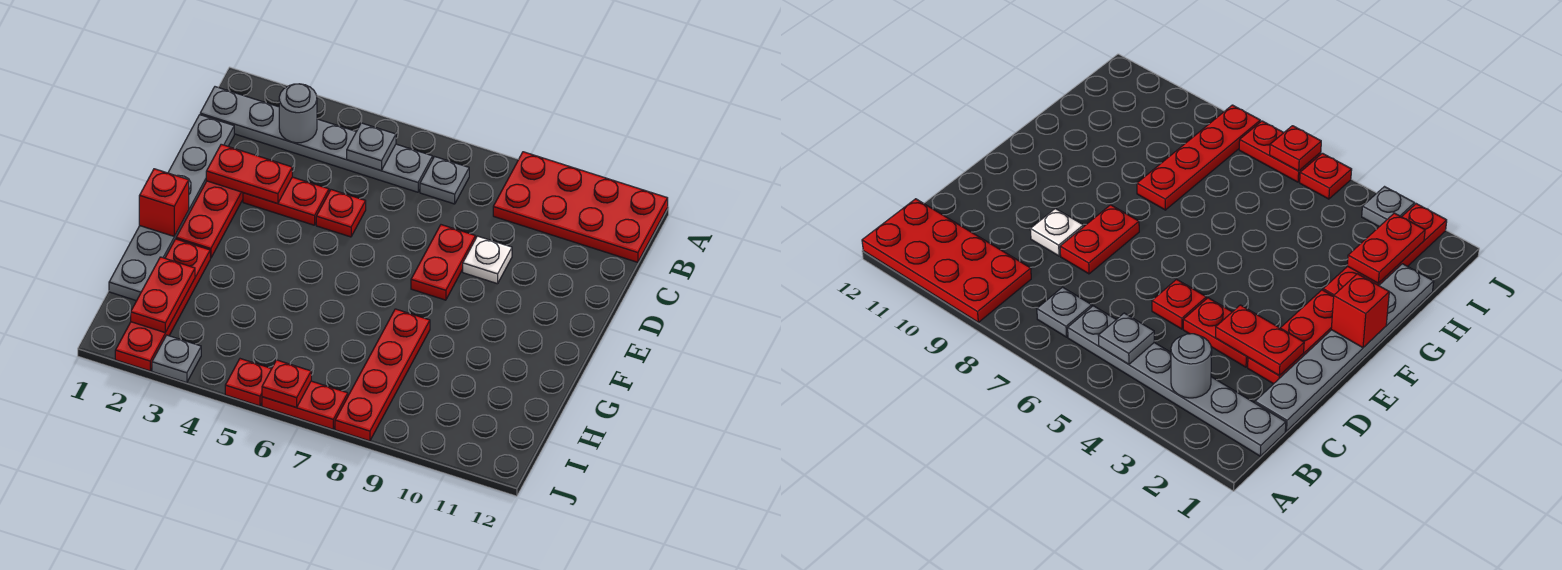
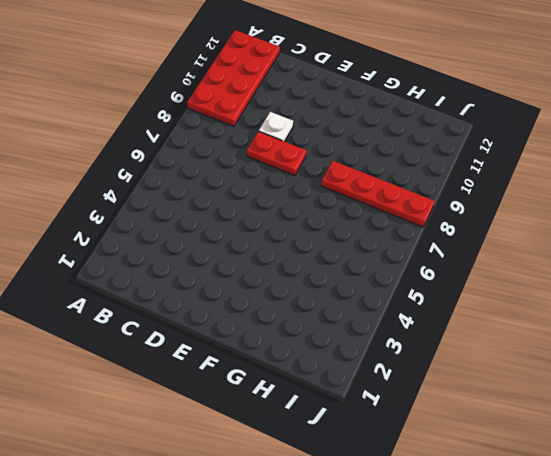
none -> grey plate B1:B6 level 1
none -> grey plate B7 level 1
none -> grey plate C1:H1 level 1

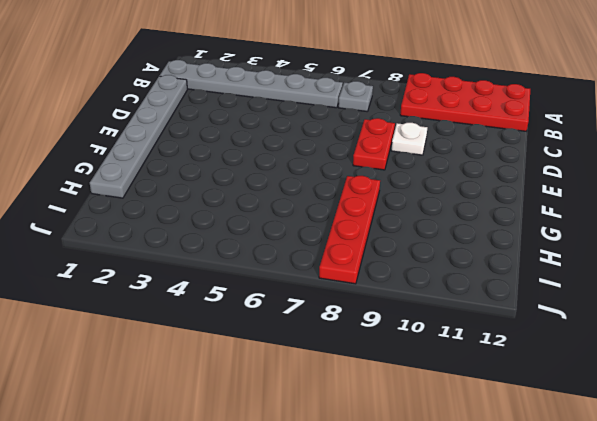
none -> red plate D2:F2 level 1
none -> red plate D3:D4 level 1
none -> red plate D5 level 1

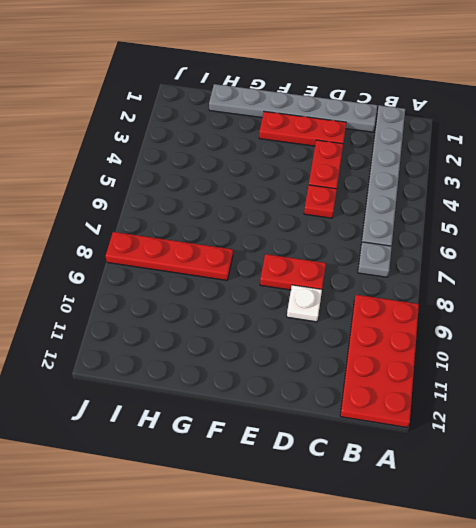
none -> red plate G2:J2 level 1
none -> grey plate J3 level 1
none -> red plate J5 level 1

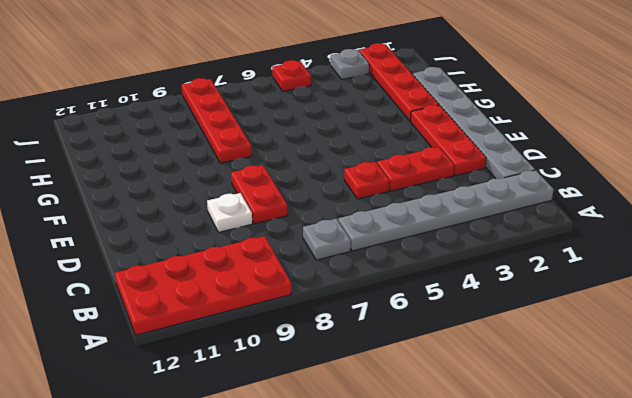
none -> red plate J6:J7 level 1
none -> grey round brick B3 level 2
none -> grey plate B5 level 2

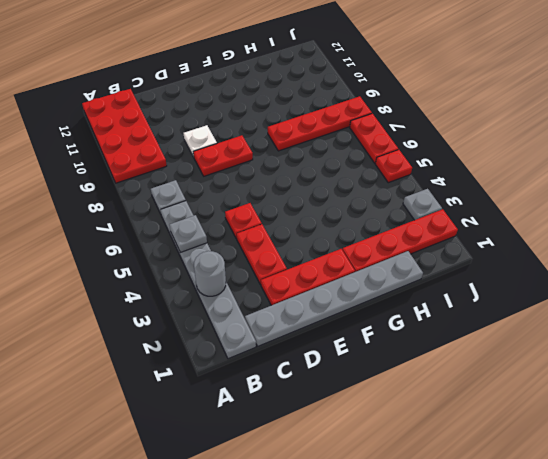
none -> red plate D2:D3 level 2
none -> red brick F1 level 2
none -> red plate H2:I2 level 2

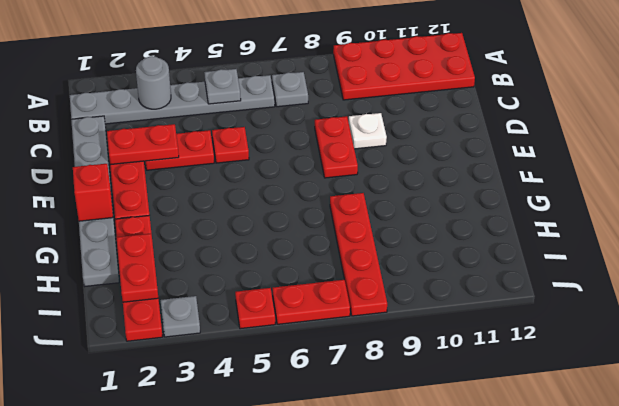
none -> red plate J6 level 2

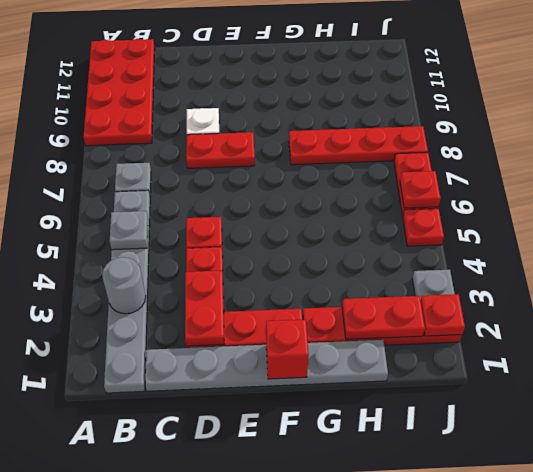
red plate J2 level 2 -> none

